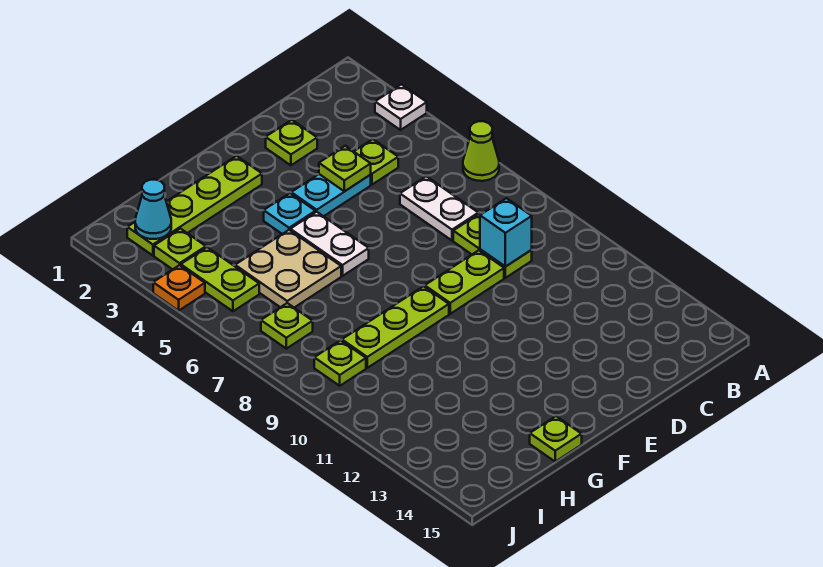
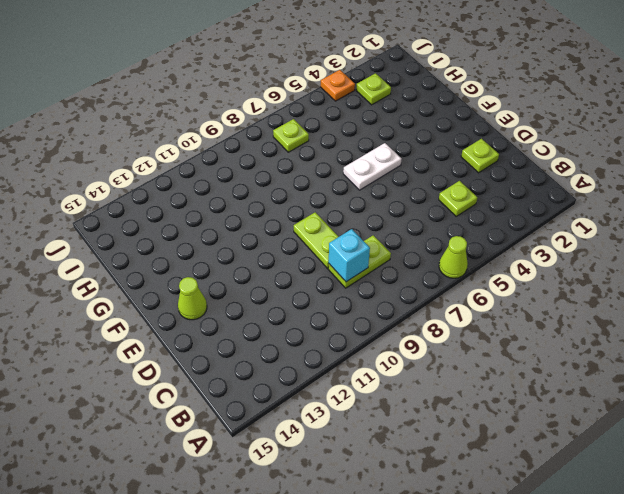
lime cone E14 level 1 -> none
none -> white plate A3 level 1
none -> white plate C6:C7 level 1
none -> cyan plate D4:E4 level 1

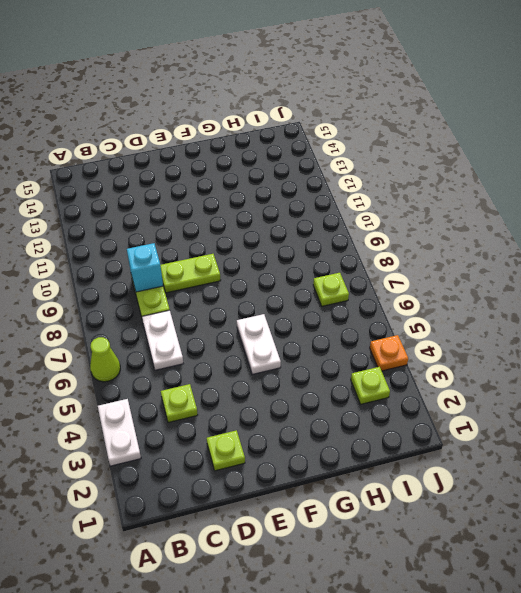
white plate A3:A4 level 1 -> white plate A3 level 1
none -> cyan plate D4:E4 level 1
none -> lime plate F2:I2 level 1
none -> cyan plate F4 level 1

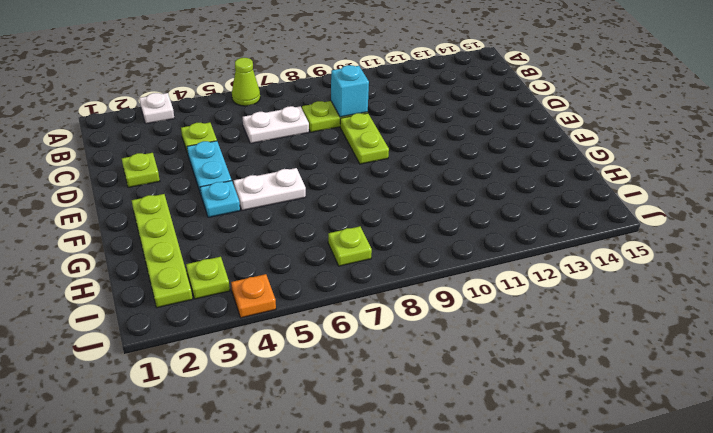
none -> lime plate F9:H9 level 1
none -> tan plate G5:H6 level 1
none -> lime plate G15 level 1

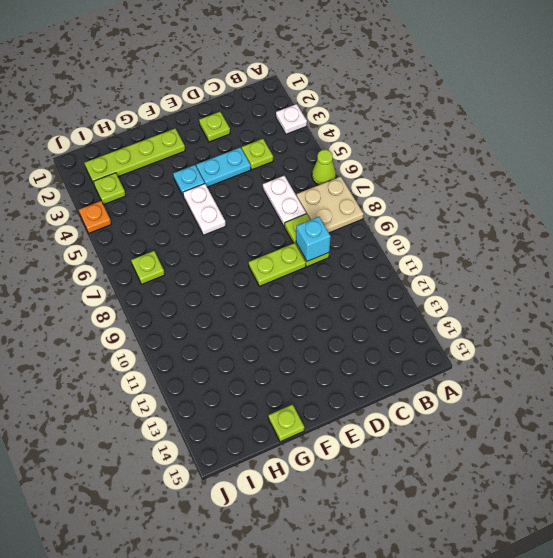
tan plate A7:B8 level 1 -> tan plate G5:H6 level 1
none -> lime plate F9:H9 level 1
none -> lime plate I4:I5 level 1
none -> lime plate I9 level 1

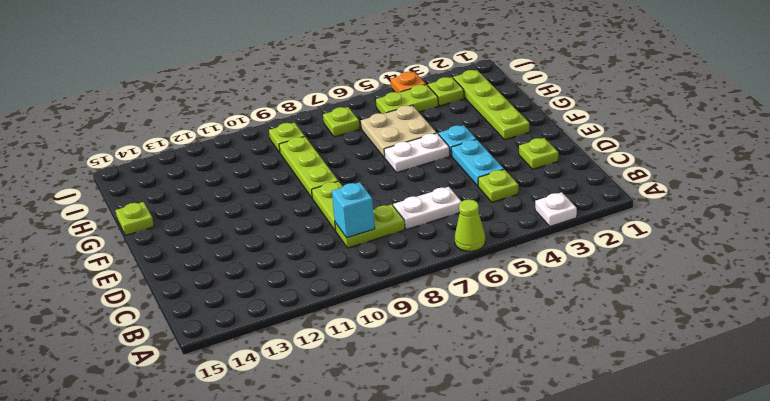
none -> lime plate D4 level 2
none -> cyan cone I2 level 2

